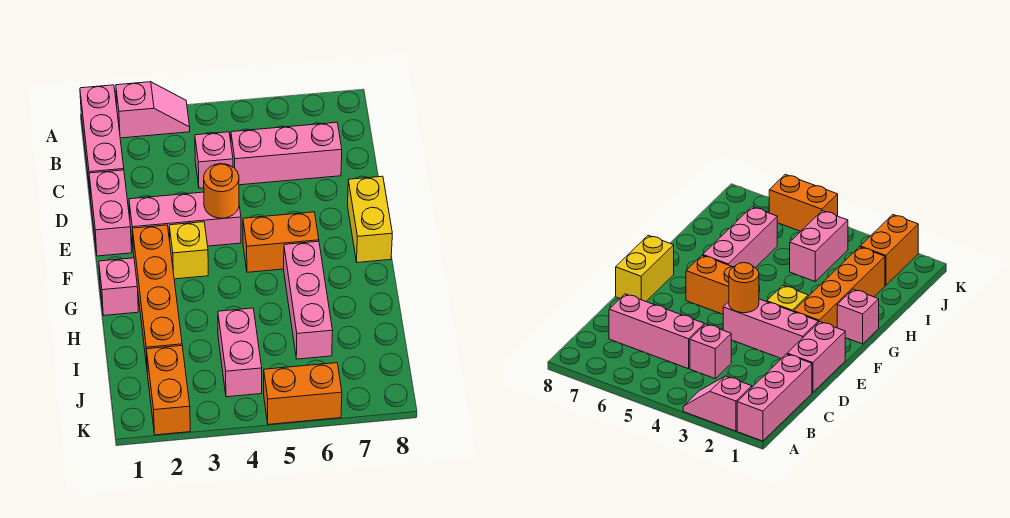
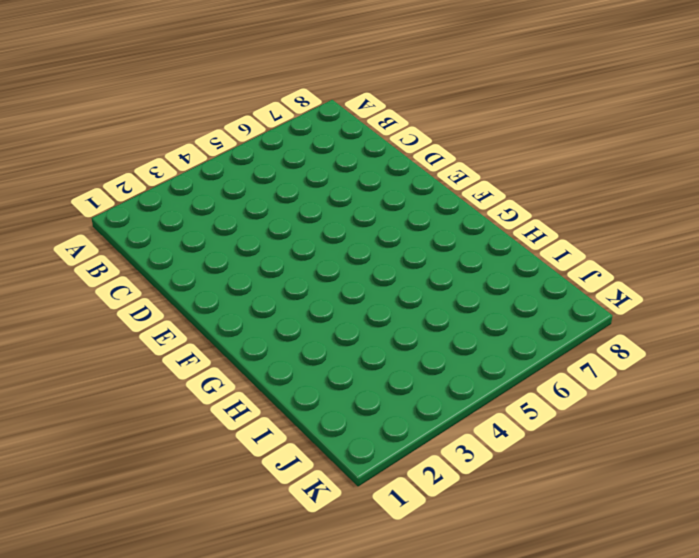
none -> pink brick A1:C1 level 1
none -> pink slope A2:A3 level 1 top 2
none -> pink brick C4 level 1

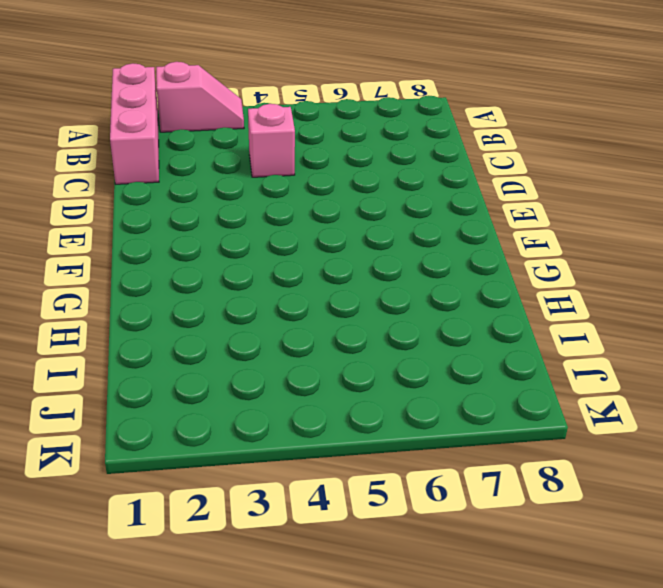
none -> pink brick C5:C7 level 1
none -> pink brick D1:E1 level 1
none -> pink brick E2:E4 level 1

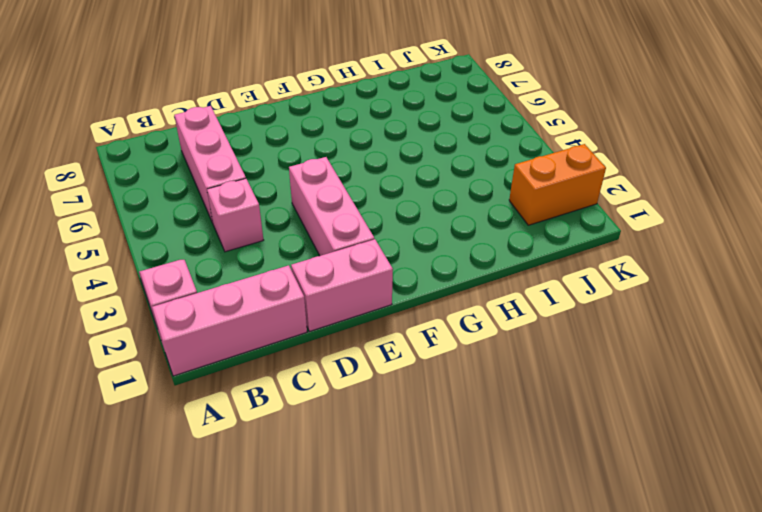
none -> yellow brick E8:F8 level 1
none -> orange brick F2:I2 level 1
none -> yellow brick F3 level 1

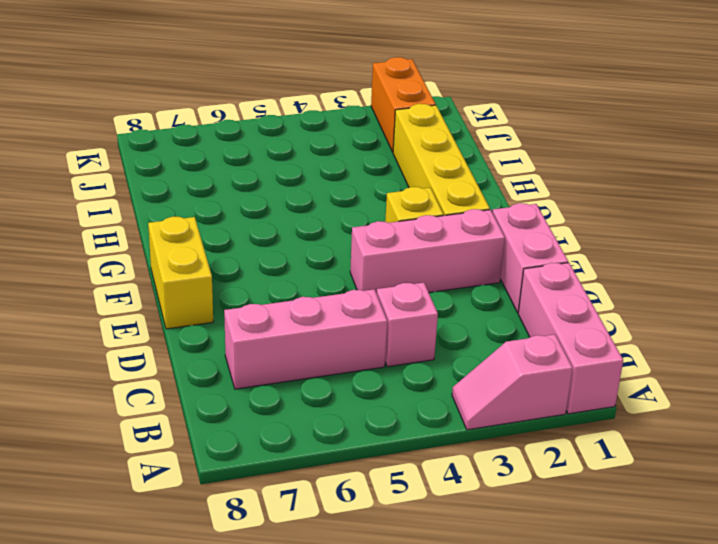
yellow brick F2:I2 level 1 -> orange brick F2:I2 level 1
none -> orange brick F5:F6 level 1
none -> pink brick G1 level 1
none -> pink brick G6:I6 level 1

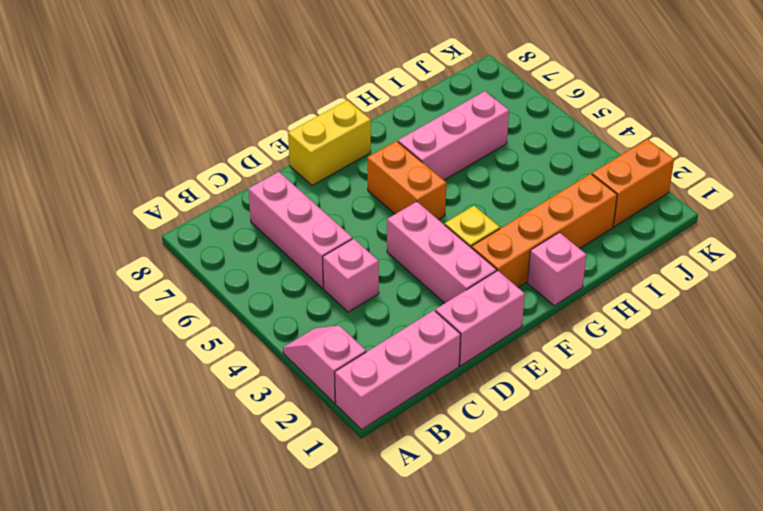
none -> pink brick I4:J4 level 1
none -> orange brick K5:K6 level 1
none -> orange round brick E4 level 2

